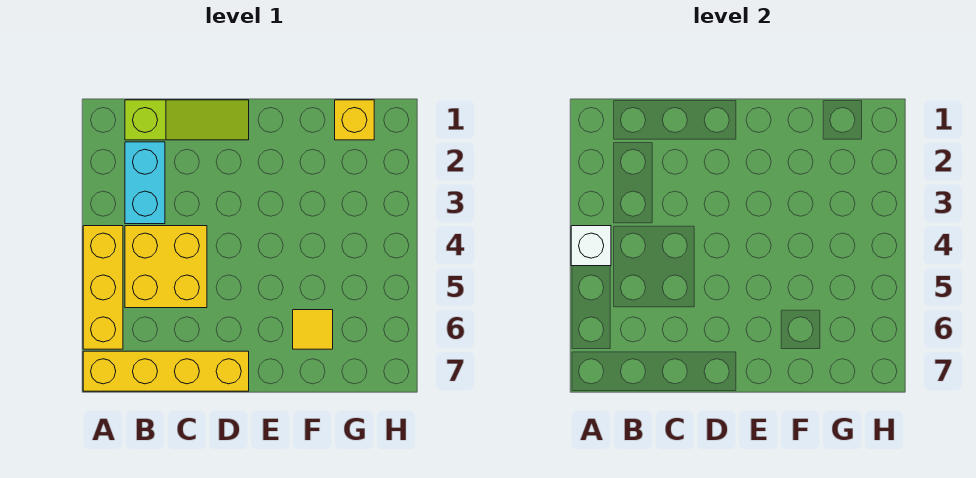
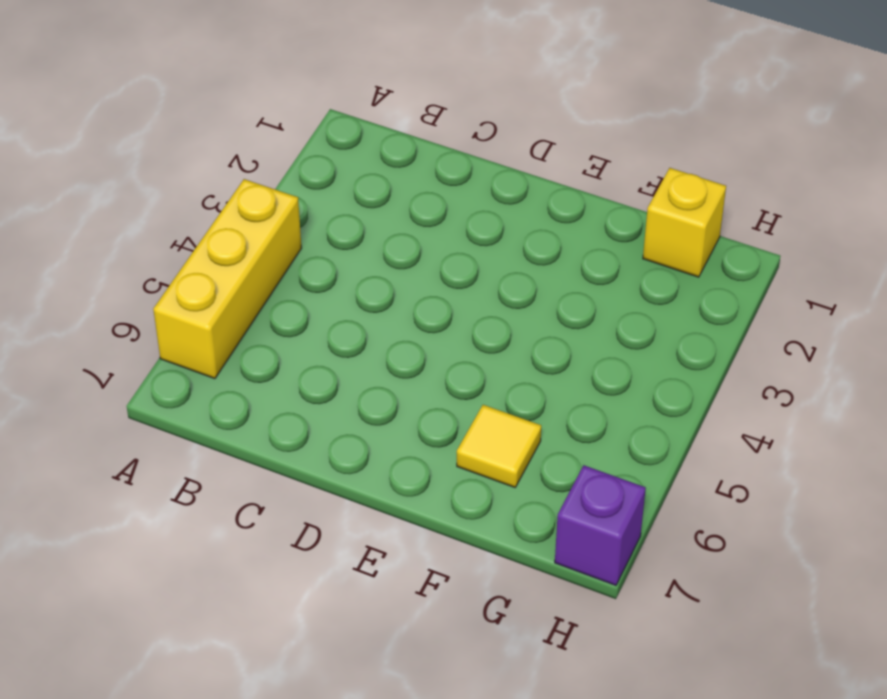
purple brick H7 level 1 -> none
none -> yellow brick A7:D7 level 1
none -> lime slope B1:D1 level 1 top B

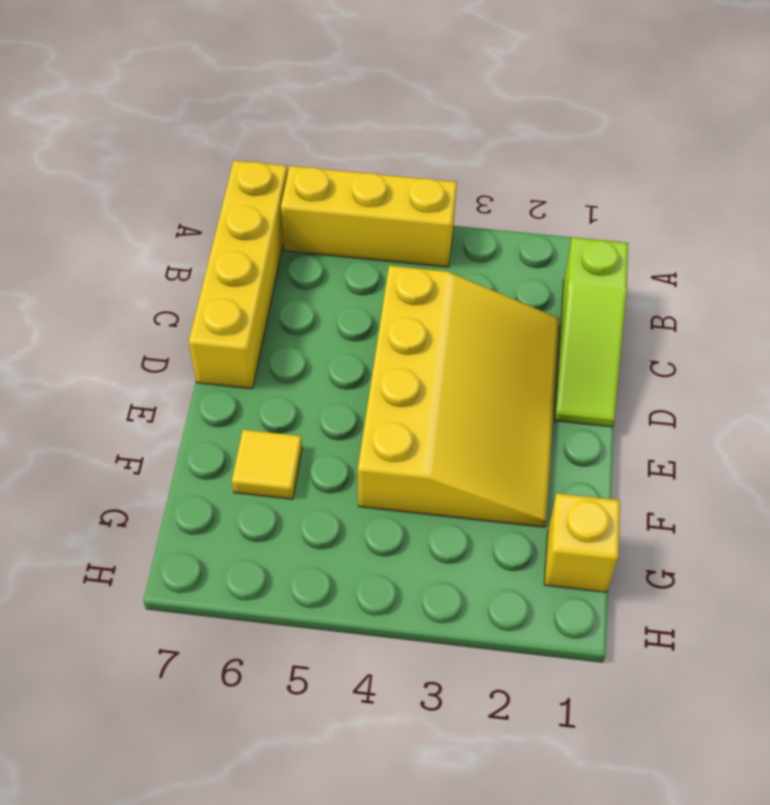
yellow slope C2:F4 level 1 top 4 -> yellow brick B4:C5 level 1
none -> cyan brick B2:B3 level 1
none -> white brick A4 level 2

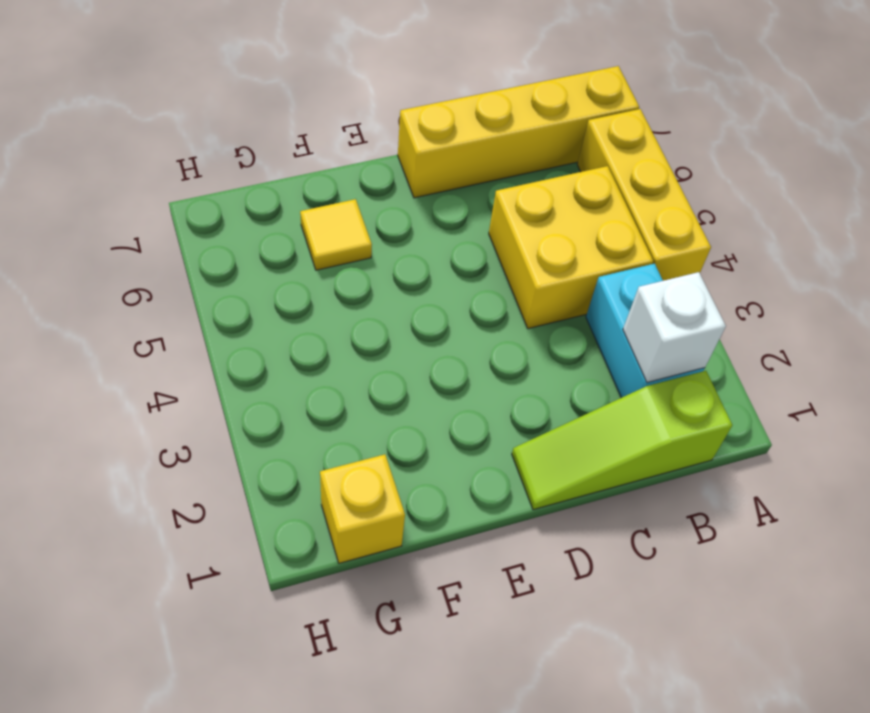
white brick B2 level 2 -> white brick A4 level 2

